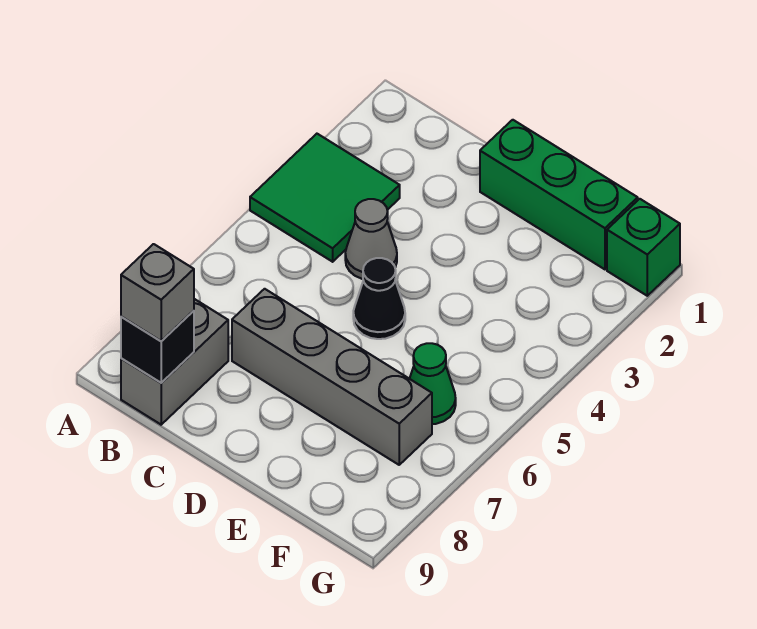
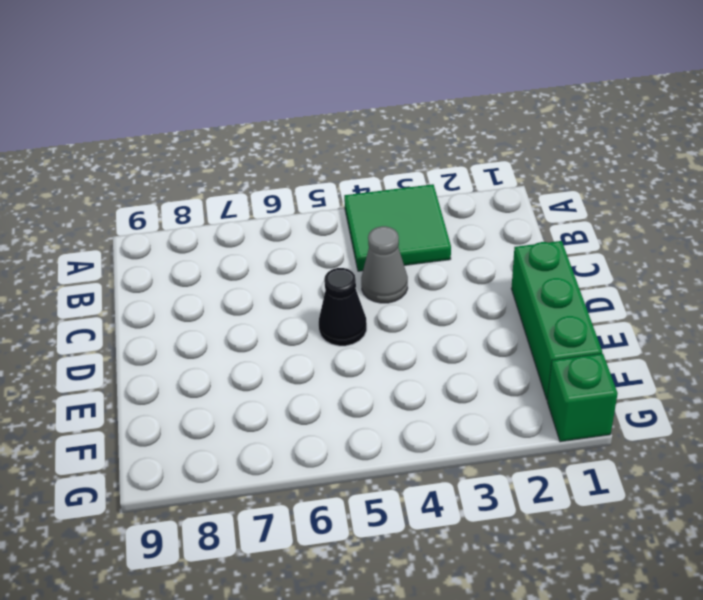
none -> grey brick B8:B9 level 1
none -> grey brick C7:F7 level 1

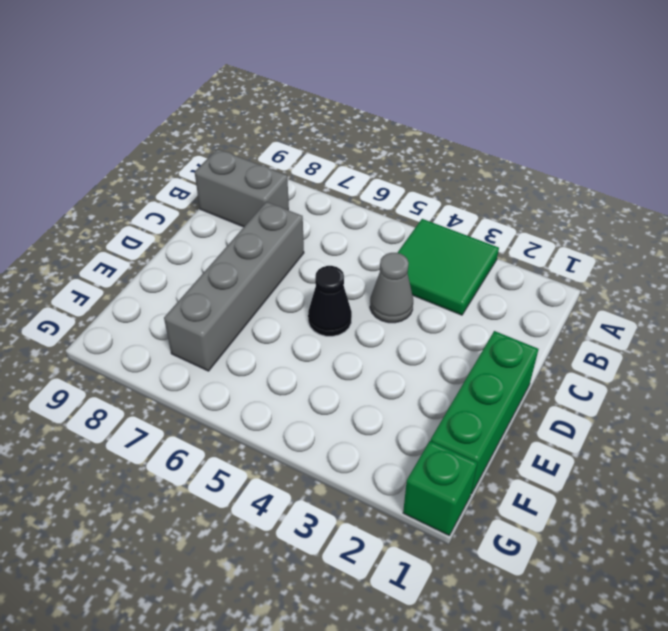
none -> green cone F6 level 1
none -> black brick B9 level 2

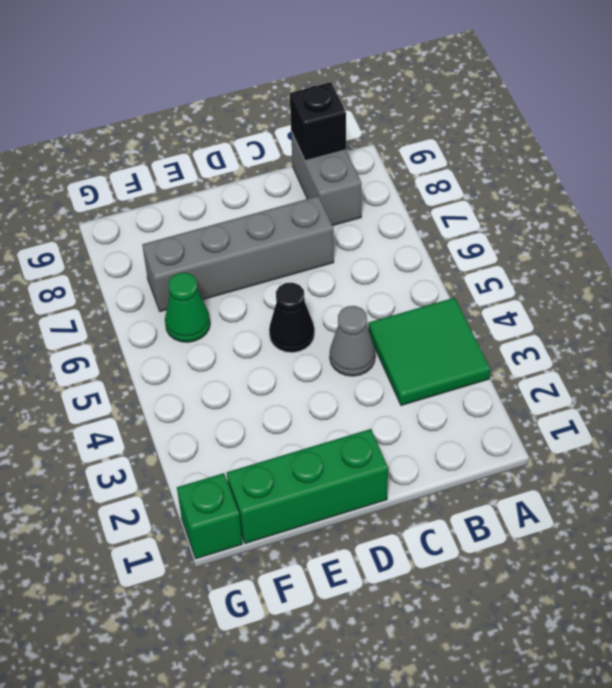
none -> grey brick B9 level 3

